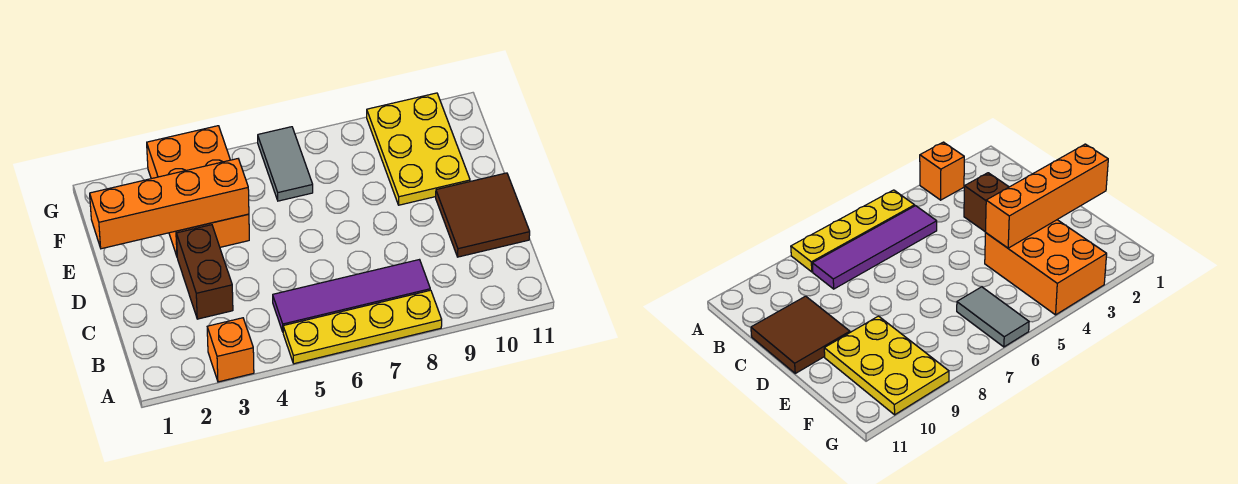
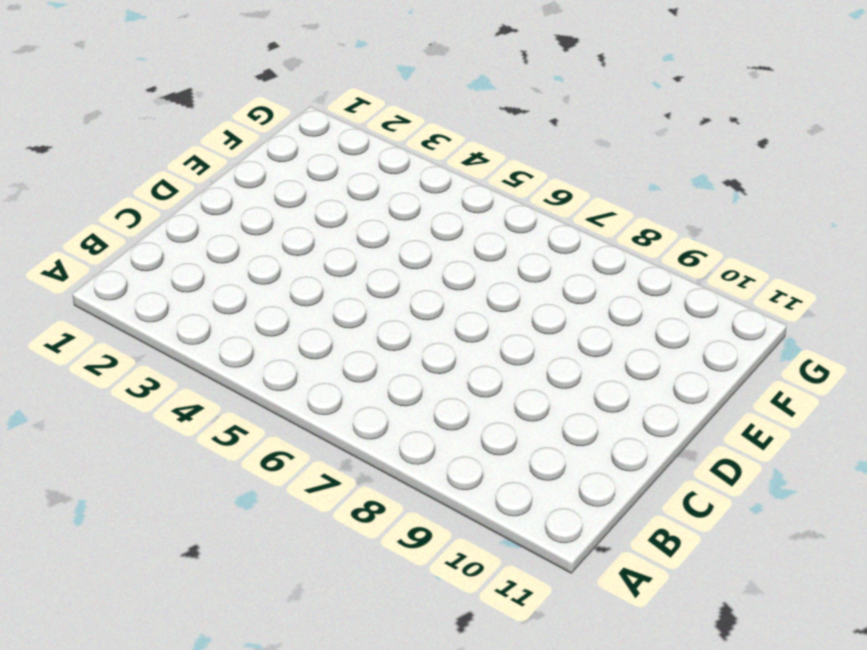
none -> orange brick A3 level 1
none -> yellow plate A5:A8 level 1

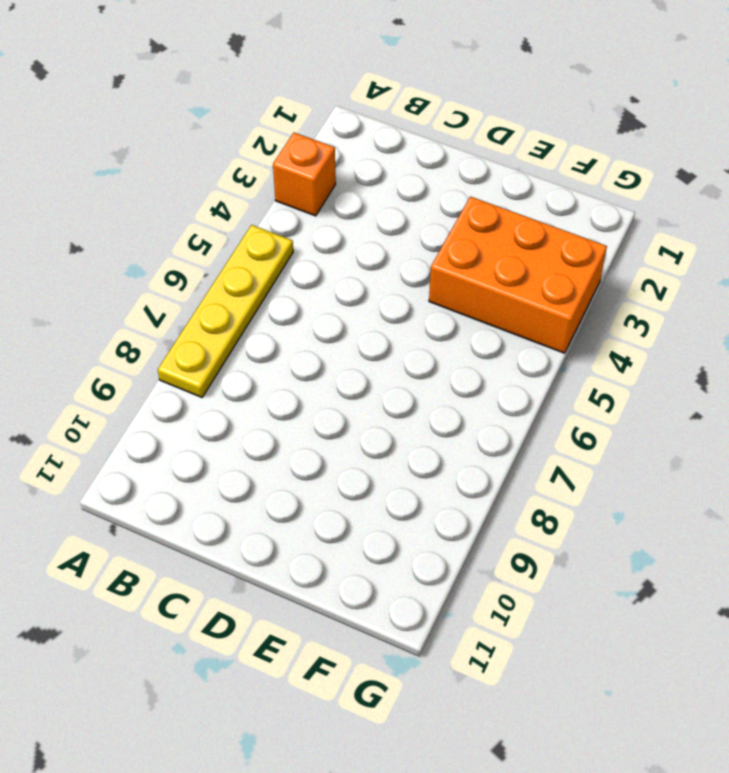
none -> purple tile B5:B8 level 1
none -> brown brick C3:D3 level 1

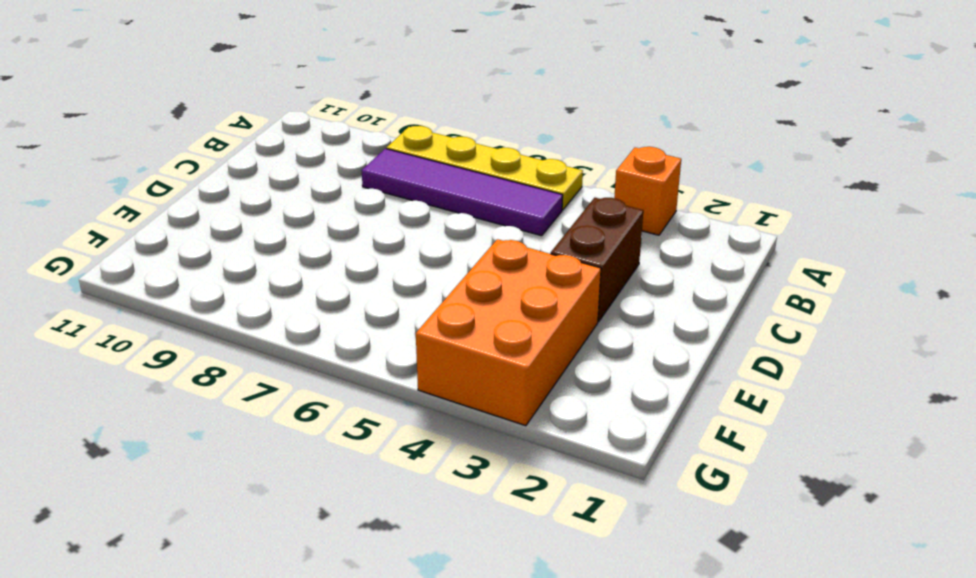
none -> brown tile C10:D11 level 1
none -> yellow plate E9:G10 level 1

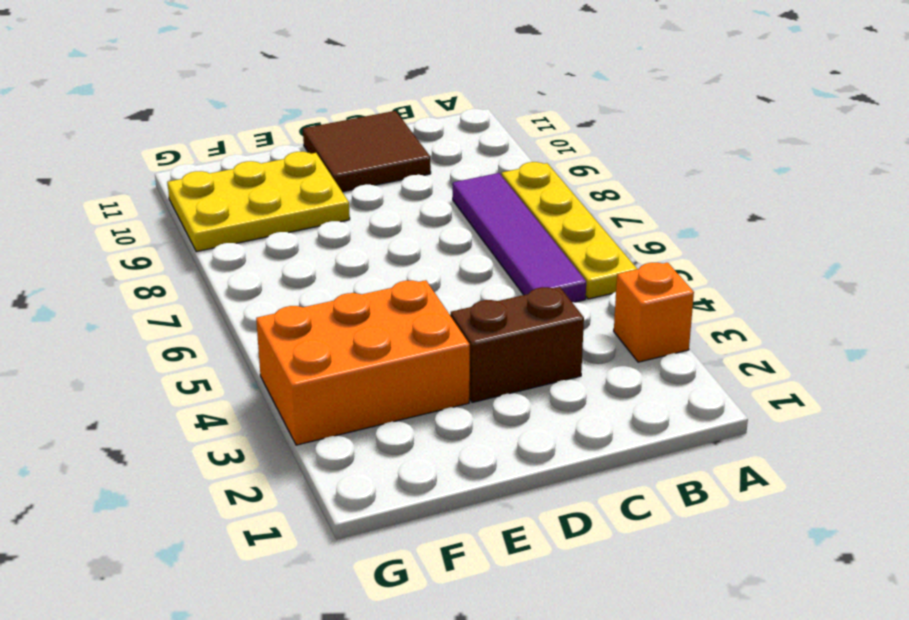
none -> grey tile F6:G6 level 1
none -> orange brick E1:E4 level 2

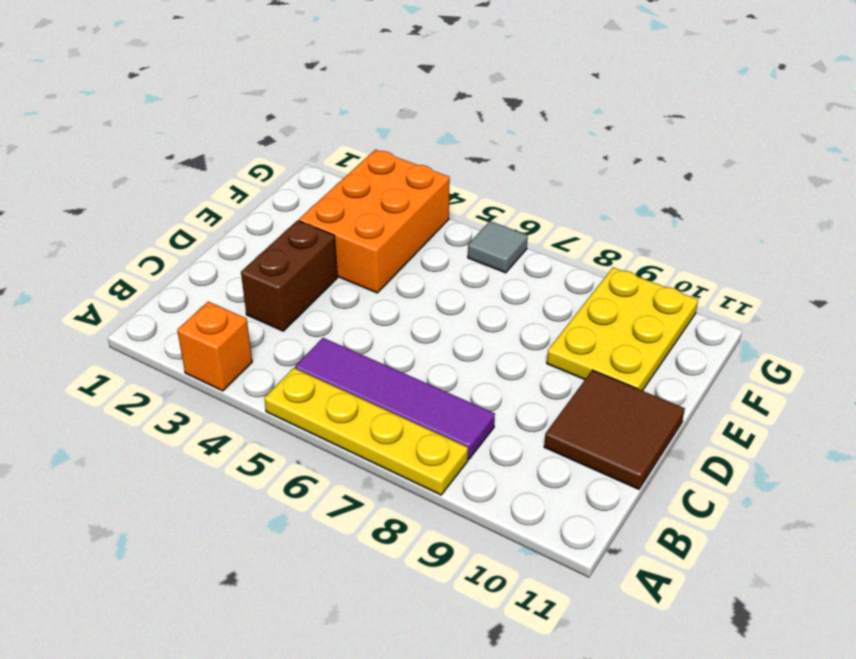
grey tile G6 level 1 -> grey tile F6:G6 level 1
none -> orange brick E1:E4 level 2

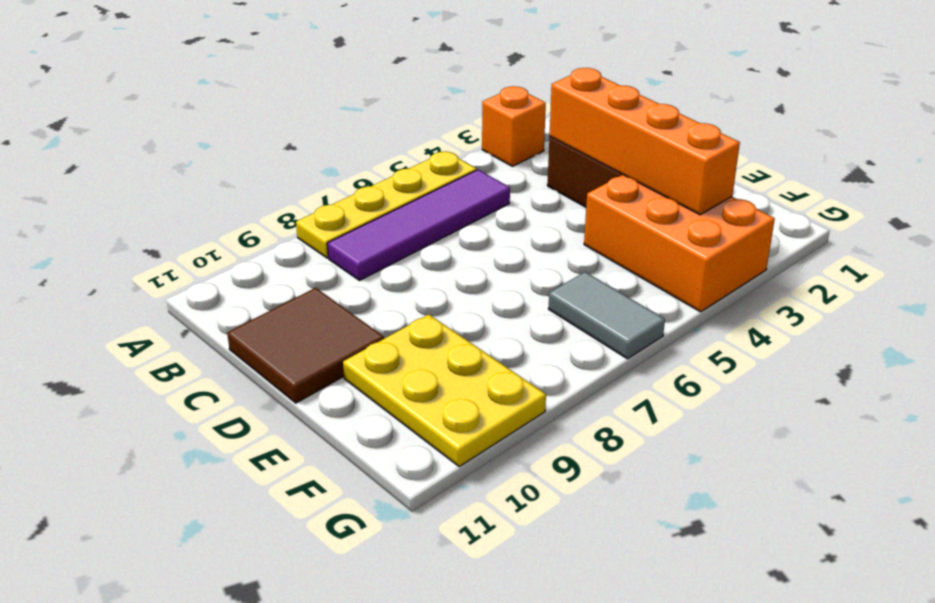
orange brick C3:F3 level 2 -> orange brick E1:E4 level 2

